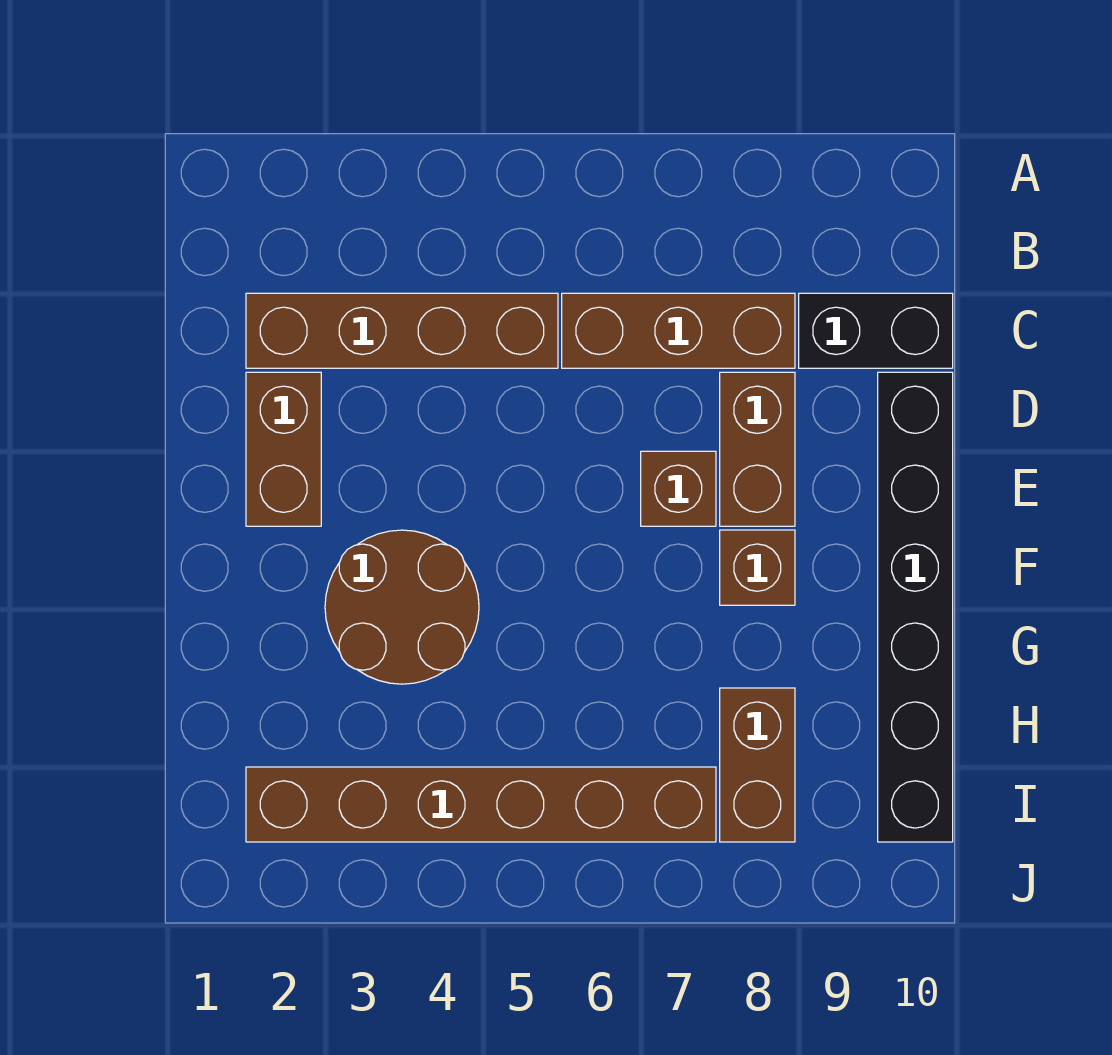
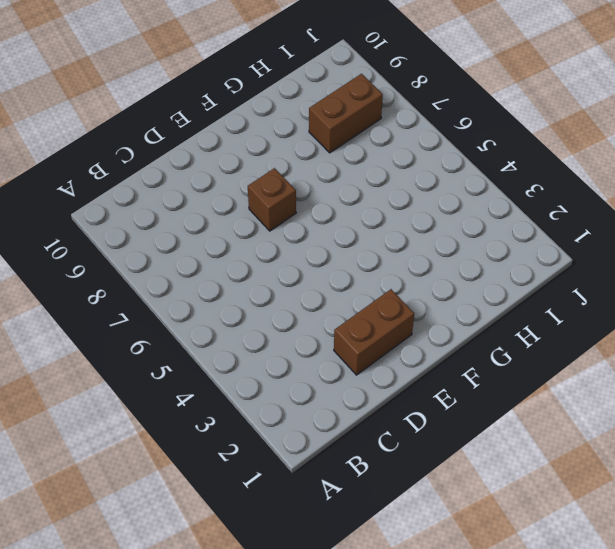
none -> brown brick C2:C5 level 1
none -> brown brick C6:C8 level 1

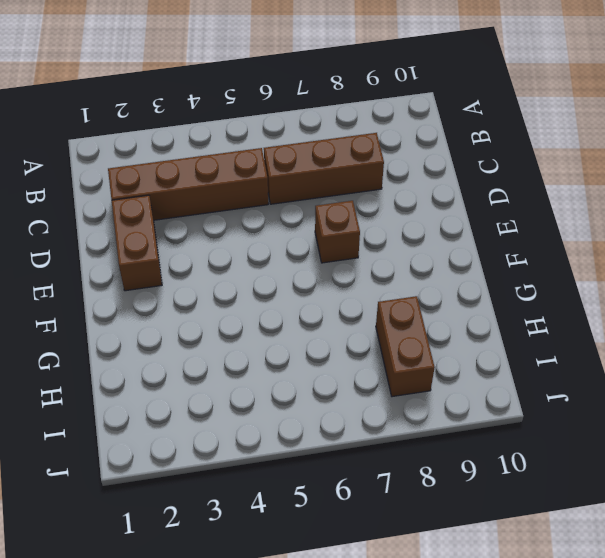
none -> black brick C9:C10 level 1
none -> brown brick D8:E8 level 1

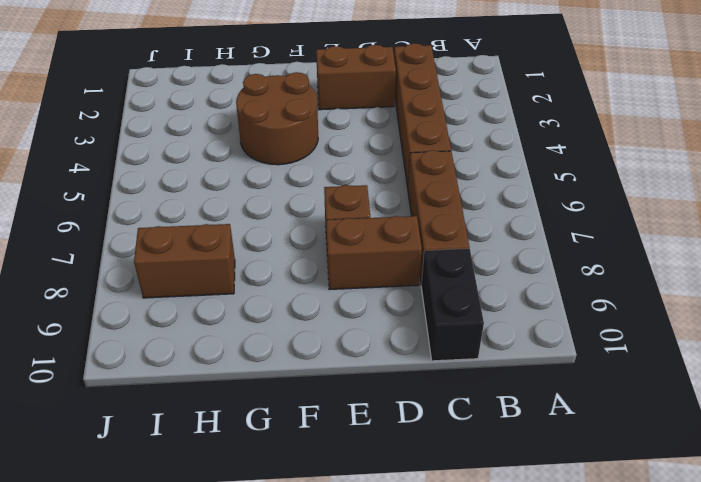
none -> black brick D10:I10 level 1
none -> brown brick F8 level 1

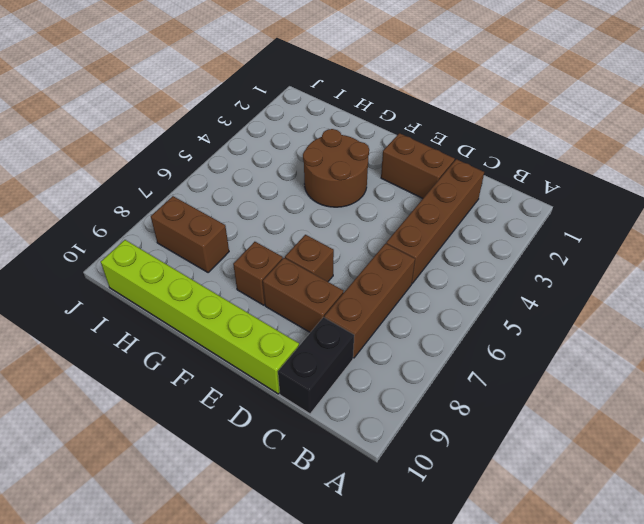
lime brick D10:I10 level 1 -> black brick D10:I10 level 1
none -> brown brick I2:I7 level 1

